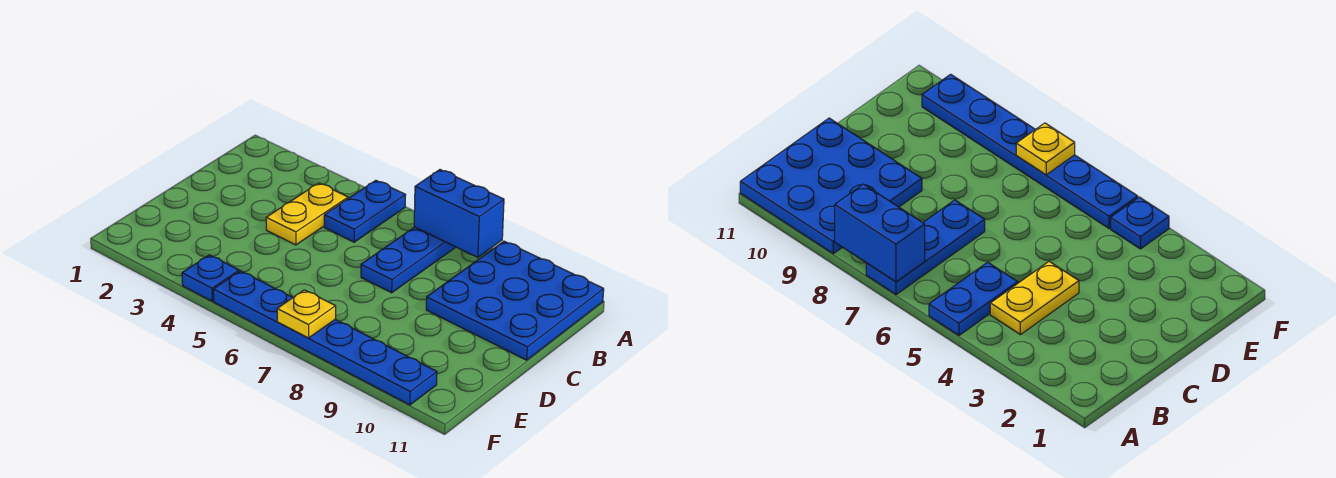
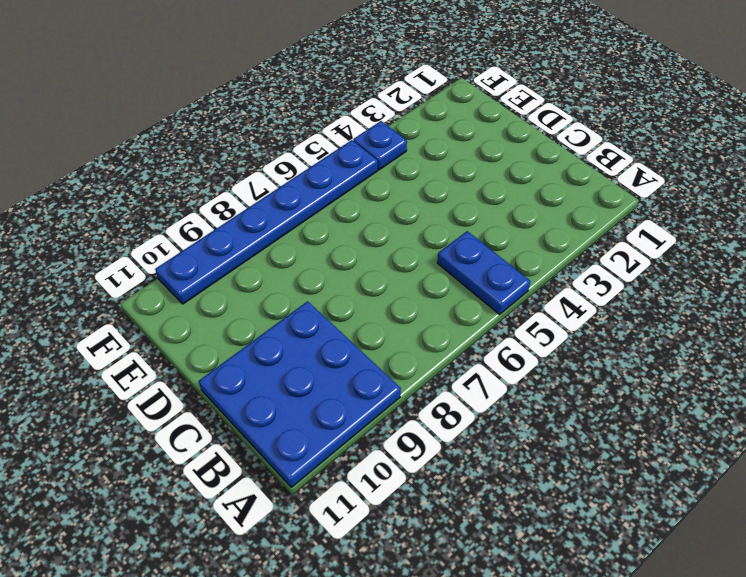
none -> blue plate A7:C7 level 1
none -> yellow plate B4:C4 level 1

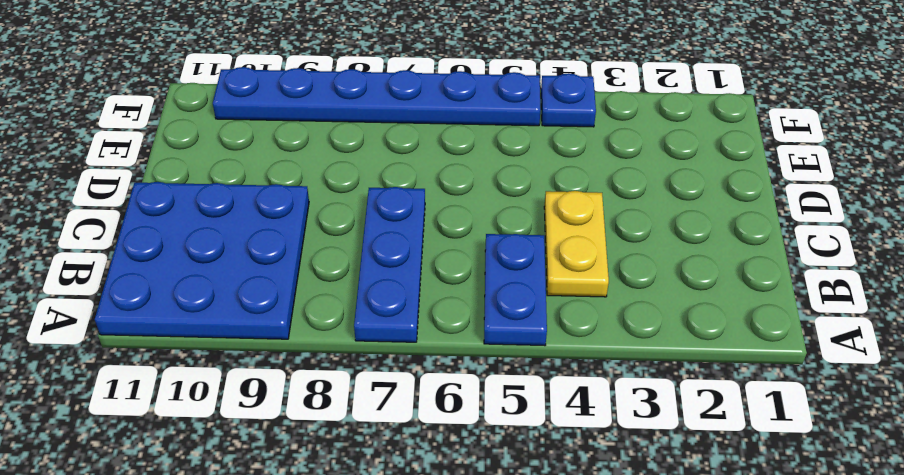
none -> blue brick A7:A8 level 2
none -> yellow plate F7 level 2

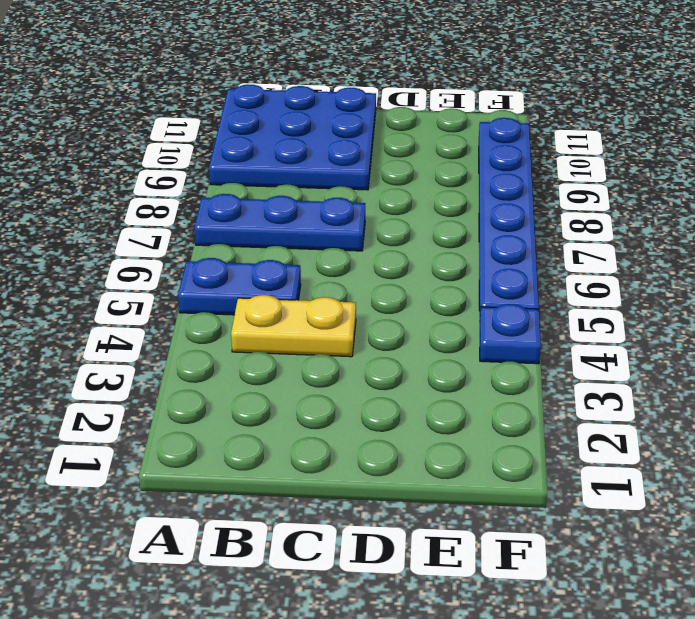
none -> blue brick A7:A8 level 2
none -> yellow plate F7 level 2

